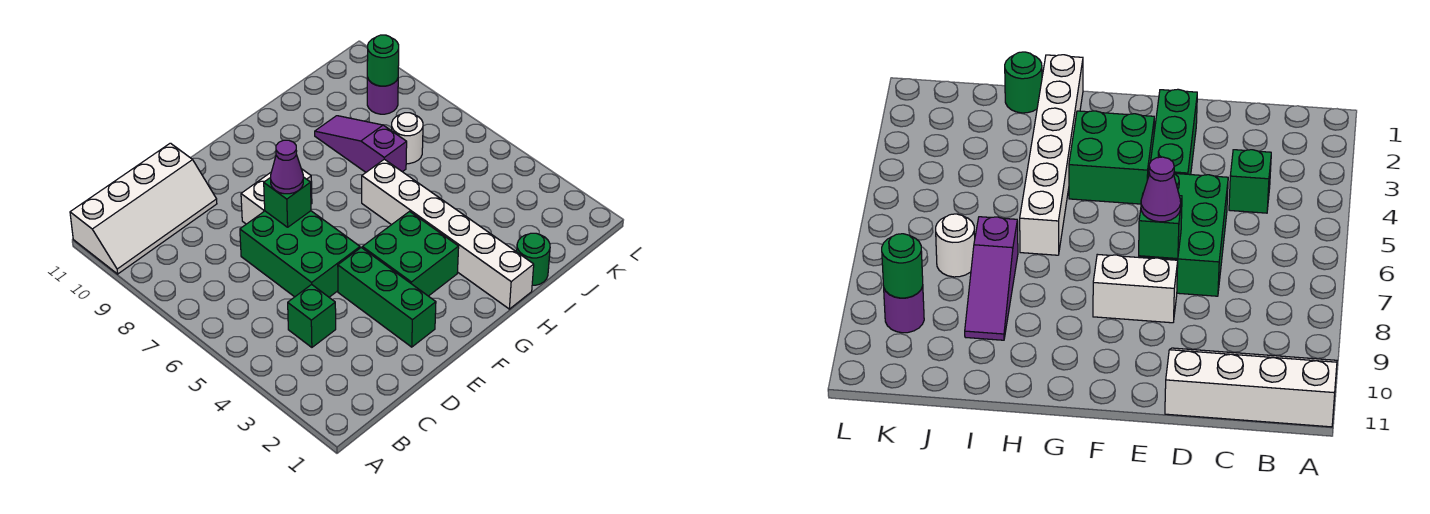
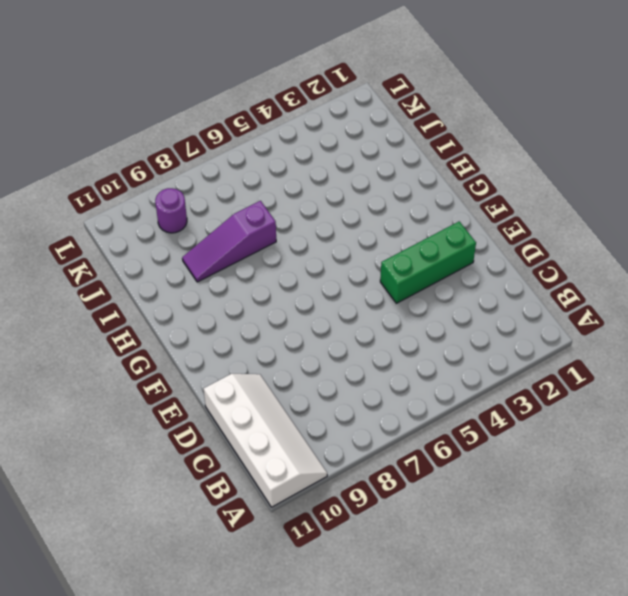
none -> green brick C4 level 1
none -> green brick D5:E7 level 1
none -> white brick E8:F8 level 1

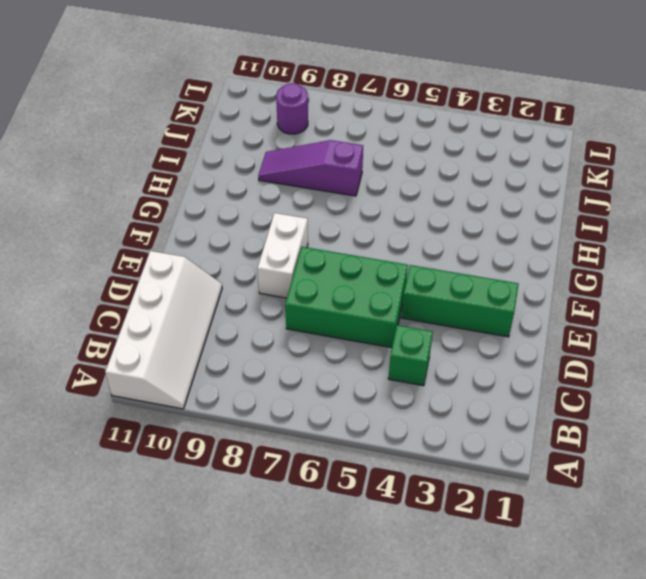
none -> green brick F3:G4 level 1
none -> white brick H1:H6 level 1
none -> green round brick I1 level 1

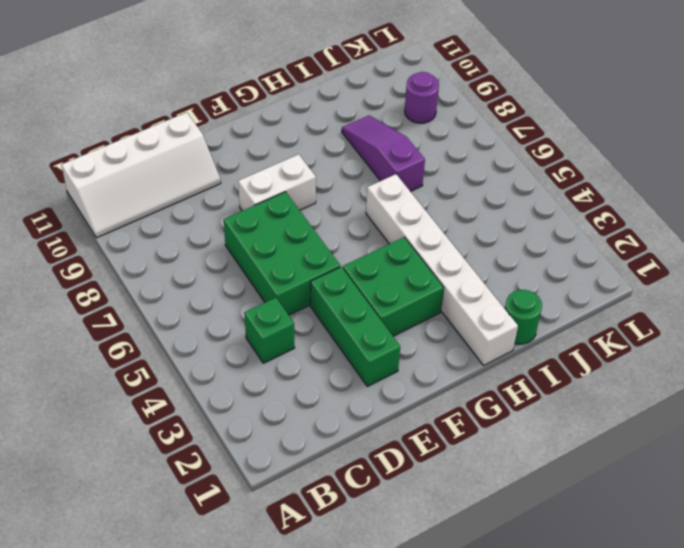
none -> white round brick J7 level 1
none -> green brick E7 level 2
none -> green round brick K9 level 2

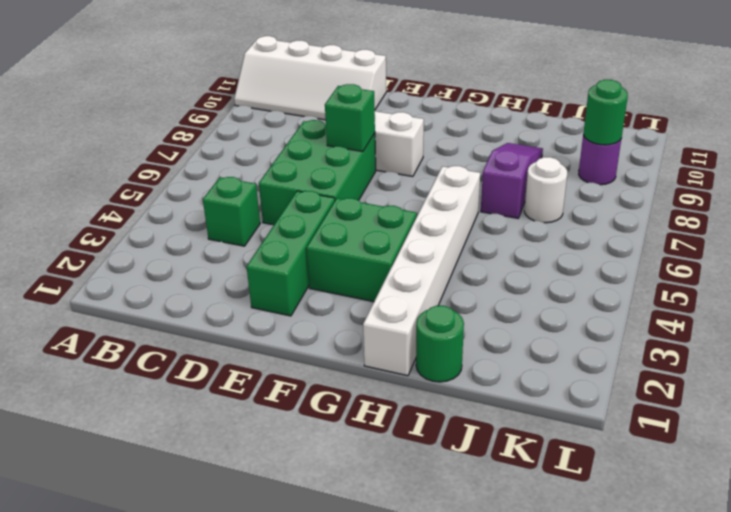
none -> purple cone E7 level 3

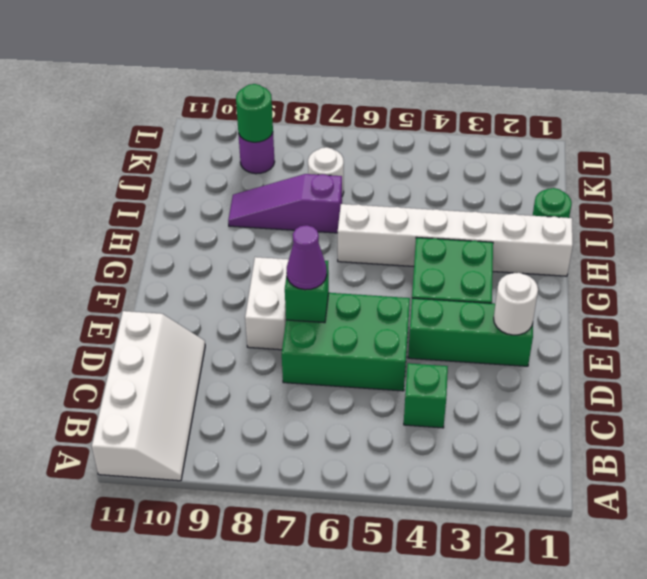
white round brick E2 level 2 -> none

